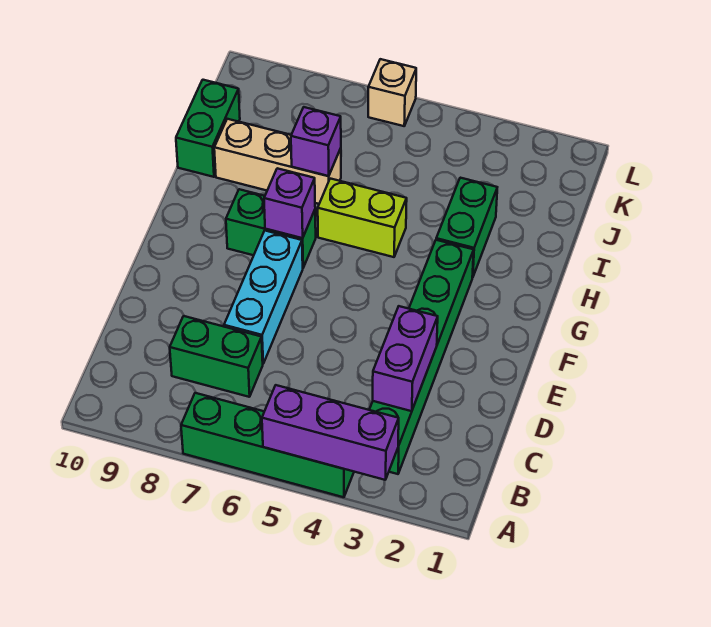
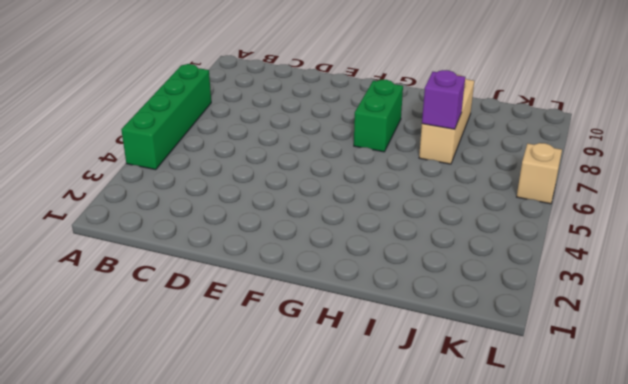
none -> green brick B3:G3 level 1
none -> green brick C7:C8 level 1
none -> cyan brick D7:F7 level 1

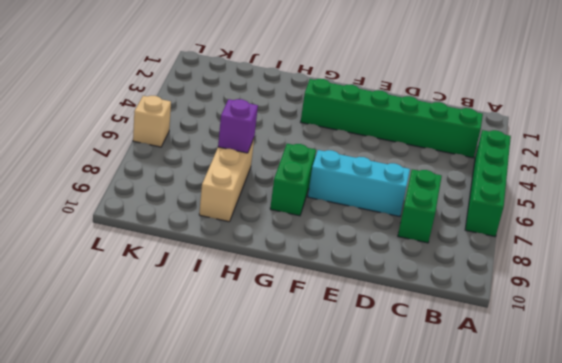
none -> green brick H3:I3 level 1
none -> lime brick H5:H6 level 1
none -> green brick I10:J10 level 1

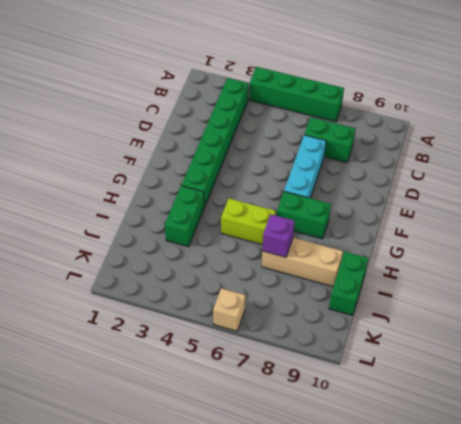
none -> purple brick A3:A5 level 2
none -> purple brick C3:D3 level 2
none -> purple brick G7 level 2

